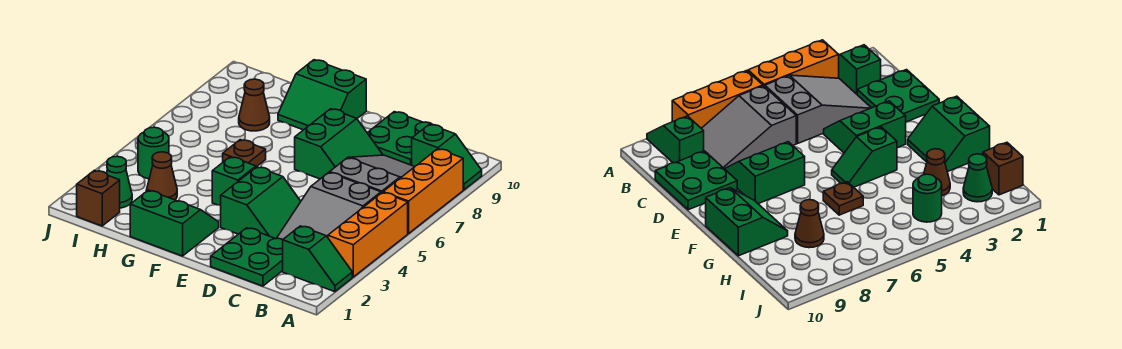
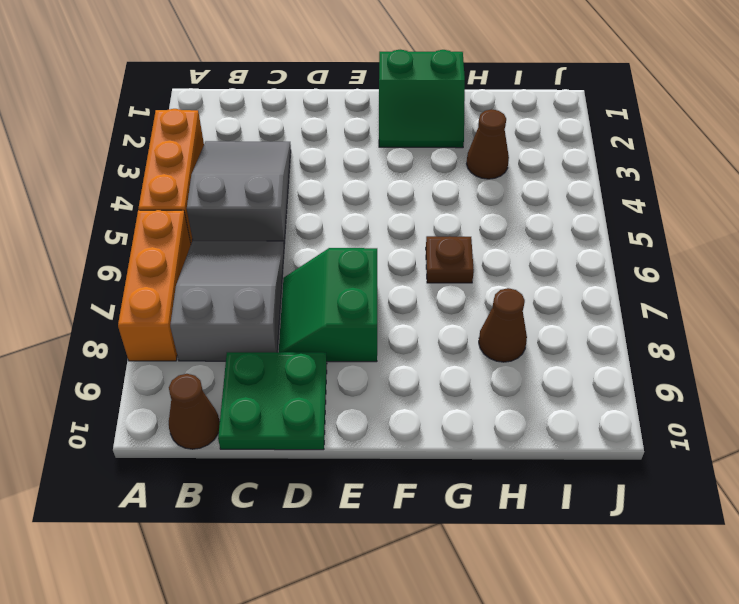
grey slope B6:C8 level 1 top 8 -> grey slope B6:C8 level 1 top 6
brown cone B10 level 1 -> none
none -> green slope A2:B2 level 1 top B
none -> green slope A9:B9 level 1 top B
none -> green plate C1:D2 level 1

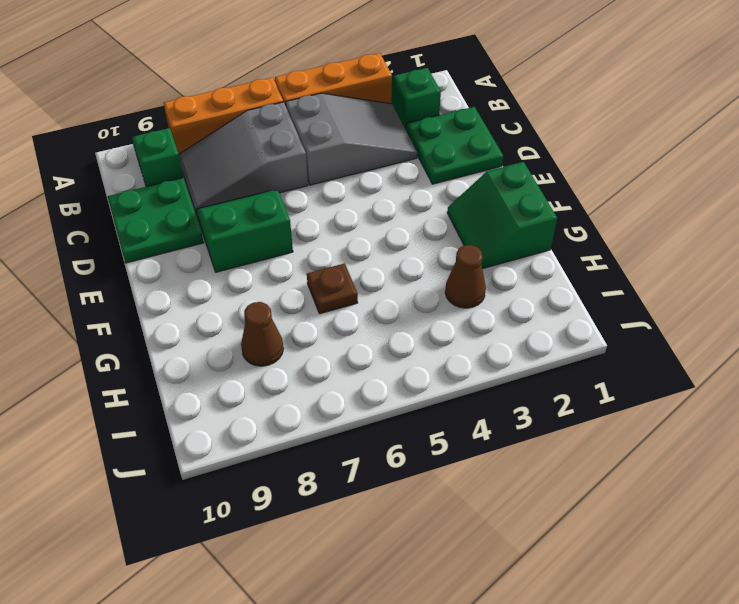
none -> green slope D3:E4 level 1 top E
none -> green slope F4:F5 level 1 top 4
none -> green slope F9:G10 level 1 top 10

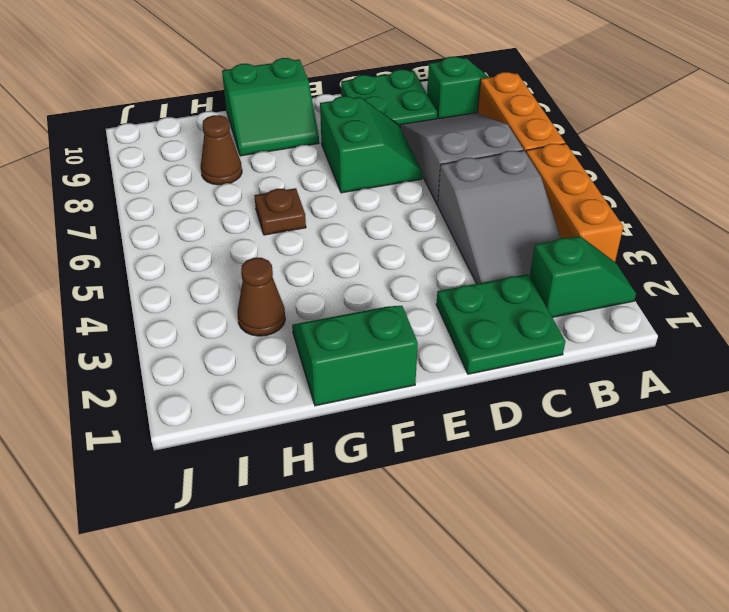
none -> green slope D3:E4 level 1 top E
none -> green slope F4:F5 level 1 top 4
none -> brown brick I1 level 1

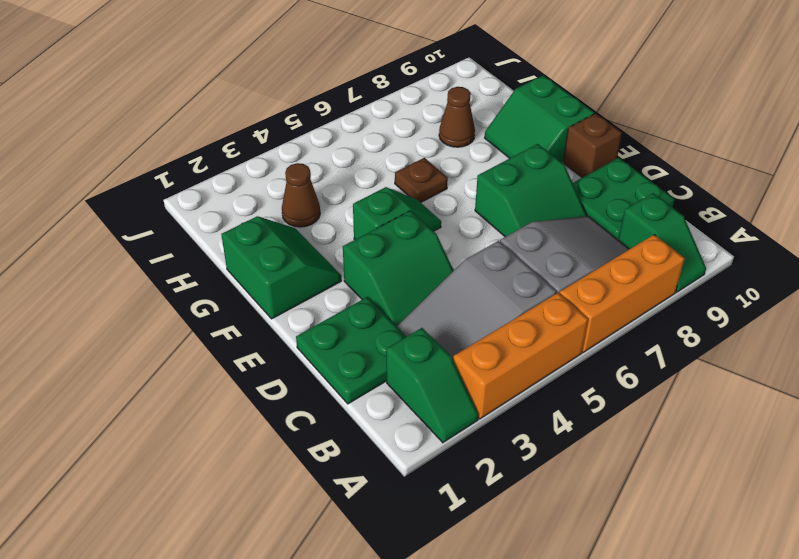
brown brick E10 level 1 -> brown brick I1 level 1
none -> green cone I2 level 1
none -> green round brick I4 level 1

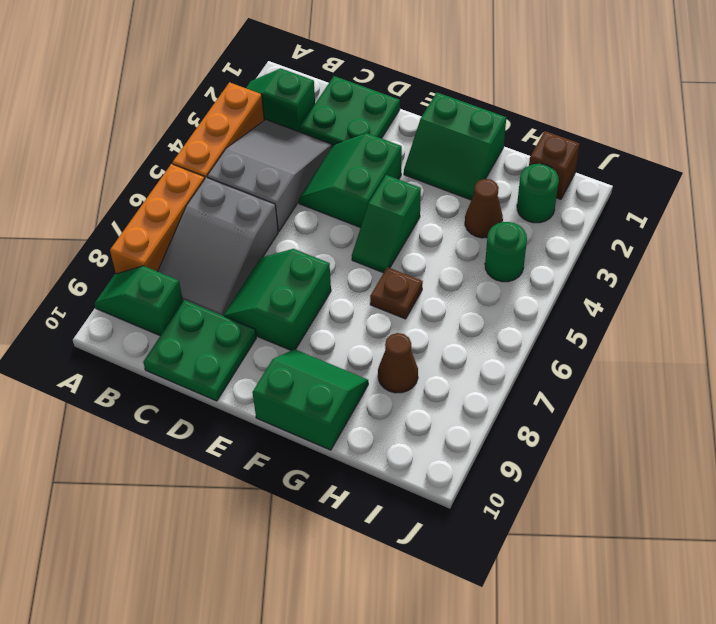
green round brick I2 level 1 -> green cone I2 level 1

